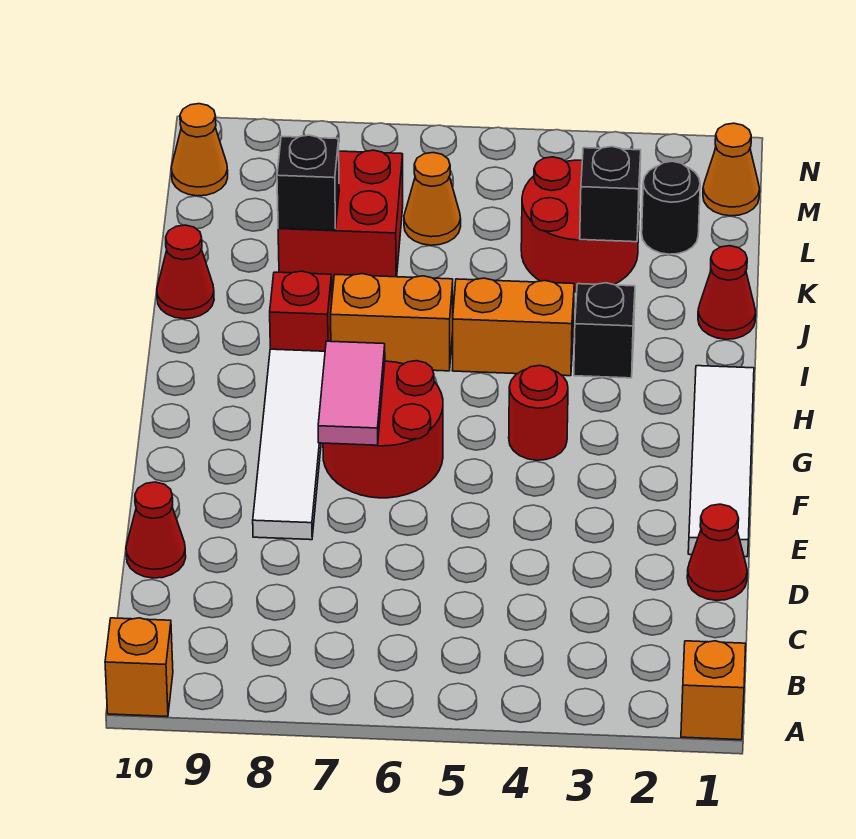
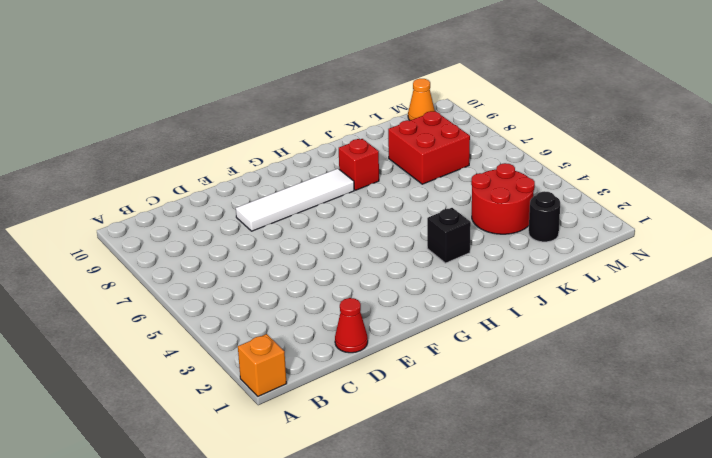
none -> orange brick A10 level 1
none -> red cone D10 level 1
none -> white tile E1:H1 level 1

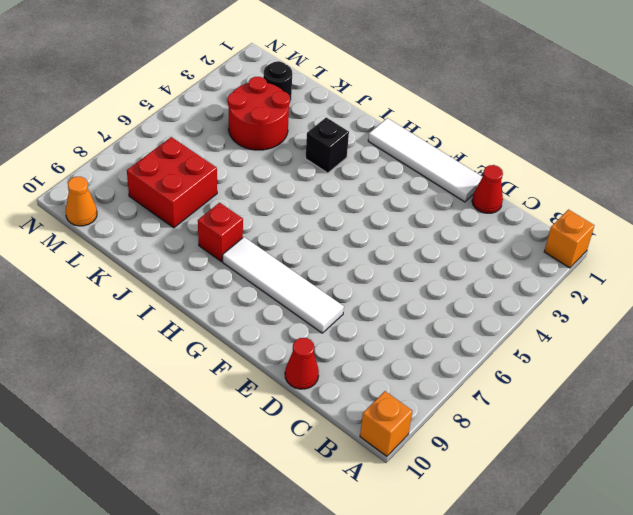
none -> red round brick F6:G7 level 1
none -> red round brick G4 level 1
none -> orange brick I4:I5 level 1

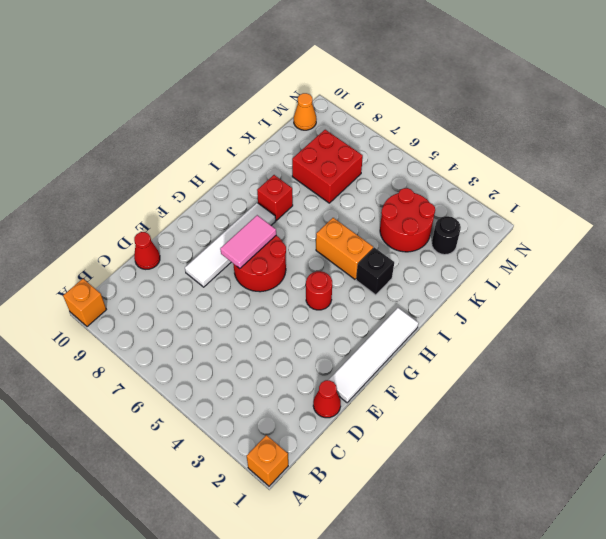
none -> orange brick I6:I7 level 1
none -> red cone J1 level 1
none -> red cone J10 level 1

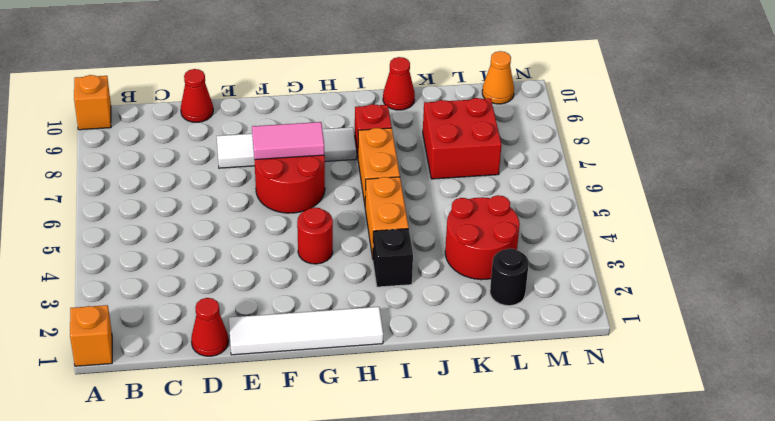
none -> red cone J1 level 1
none -> orange cone L6 level 1
none -> orange cone M1 level 1

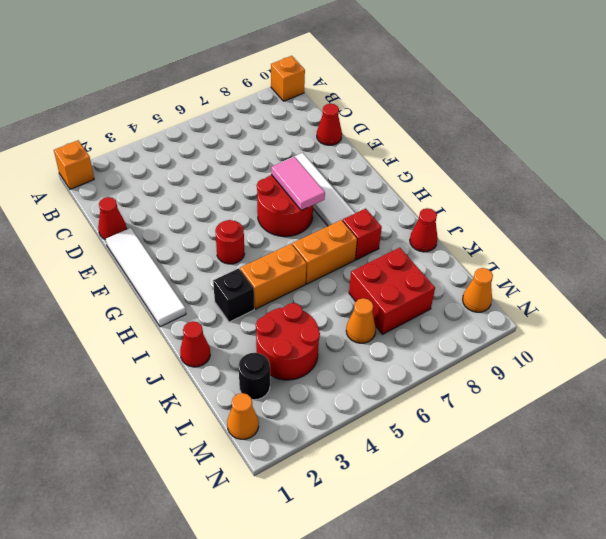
none -> black brick K3 level 2
none -> black brick K8 level 2

